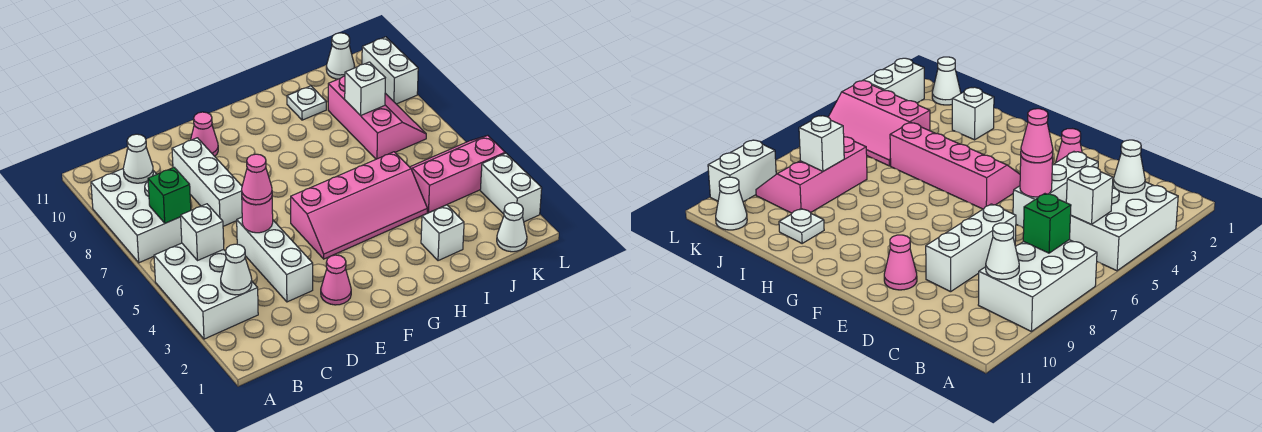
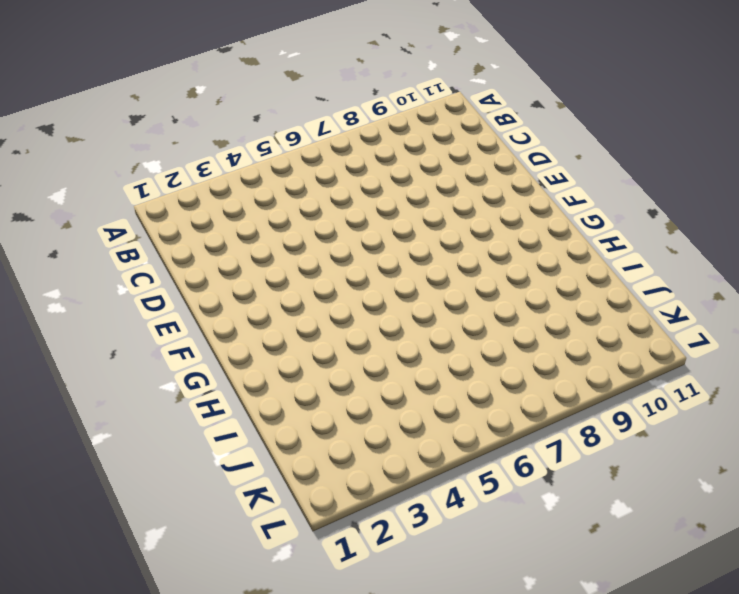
none -> white brick A3:B5 level 1
none -> white brick A7:B9 level 1
none -> white brick D3:D5 level 1

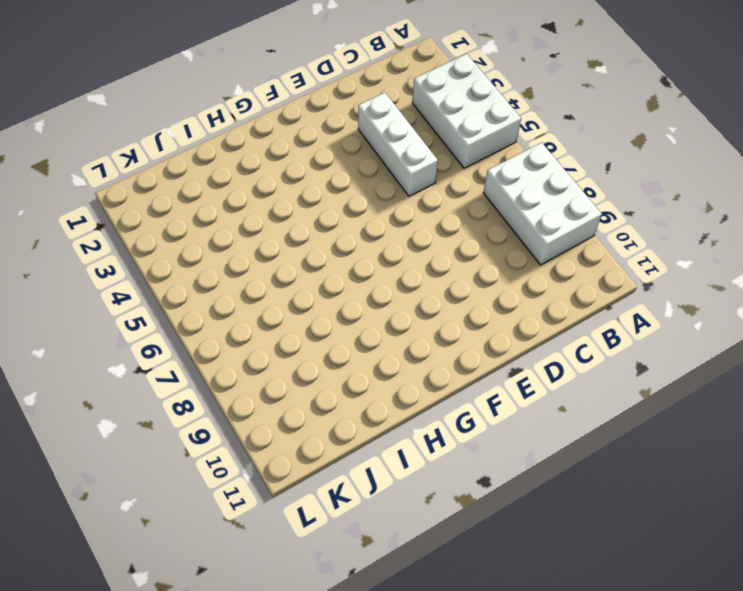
none -> white brick D7:D9 level 1
none -> pink cone E2 level 1
none -> pink cone E10 level 1

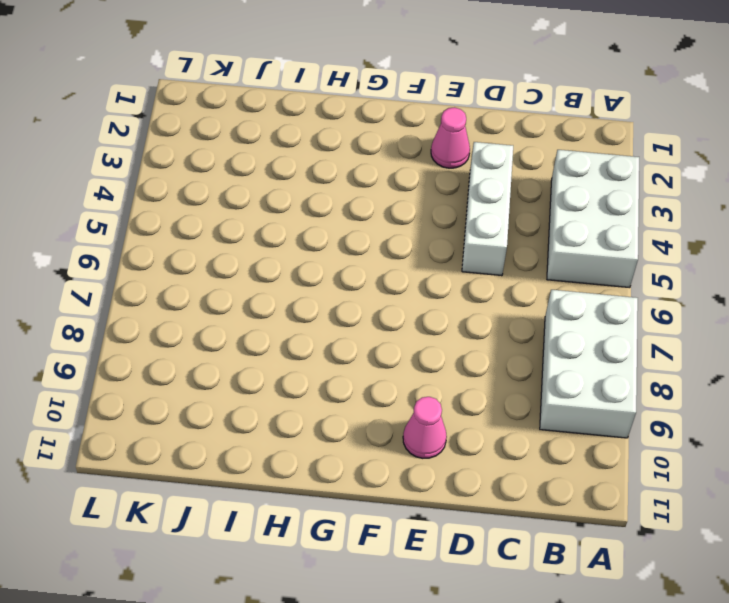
none -> white brick D7:D9 level 1
none -> pink slope F4:I5 level 1 top 5
none -> white brick I2 level 1

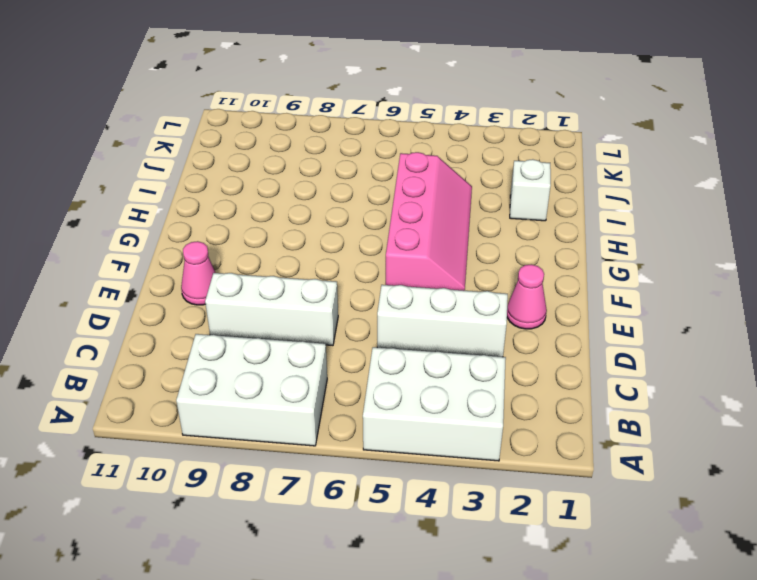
none -> white plate I10 level 1
none -> pink slope J4:L5 level 1 top 4
none -> pink slope J7:K9 level 1 top J

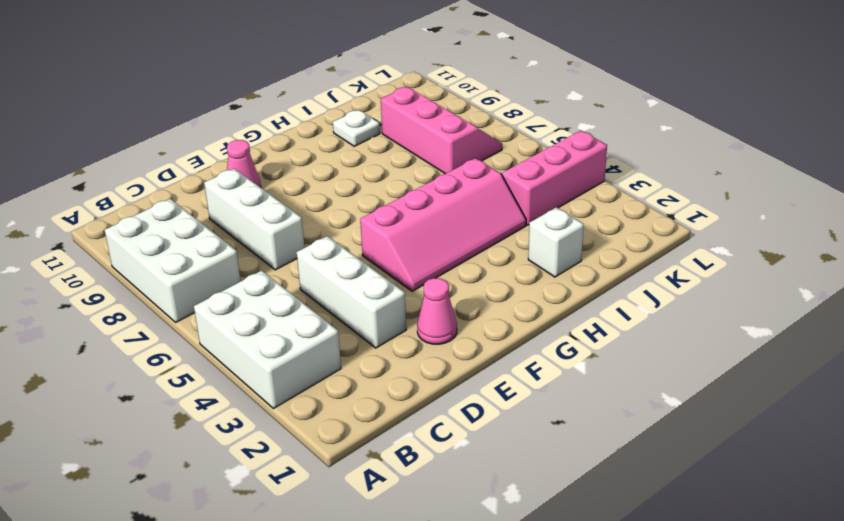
none -> white cone K1 level 1
none -> white cone K11 level 1
none -> white brick L2:L3 level 1

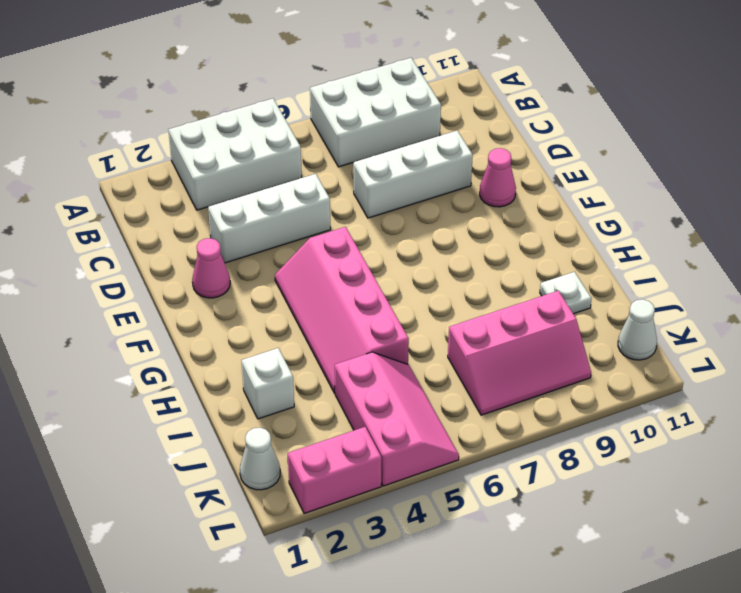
pink brick L2:L3 level 1 -> white brick L2:L3 level 1
none -> white brick L9:L10 level 1
none -> white cone B3 level 2
none -> white brick B5 level 2

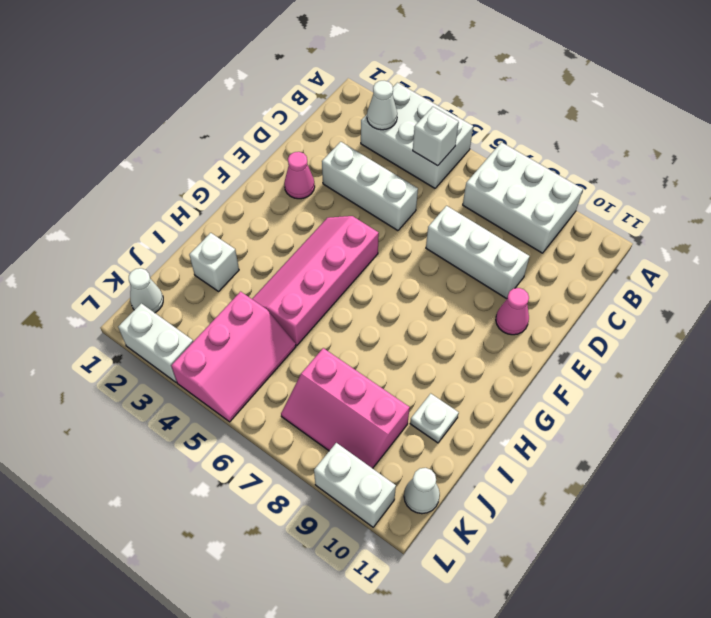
none -> green brick B7 level 2
none -> white cone B9 level 2
none -> pink round brick D5 level 2

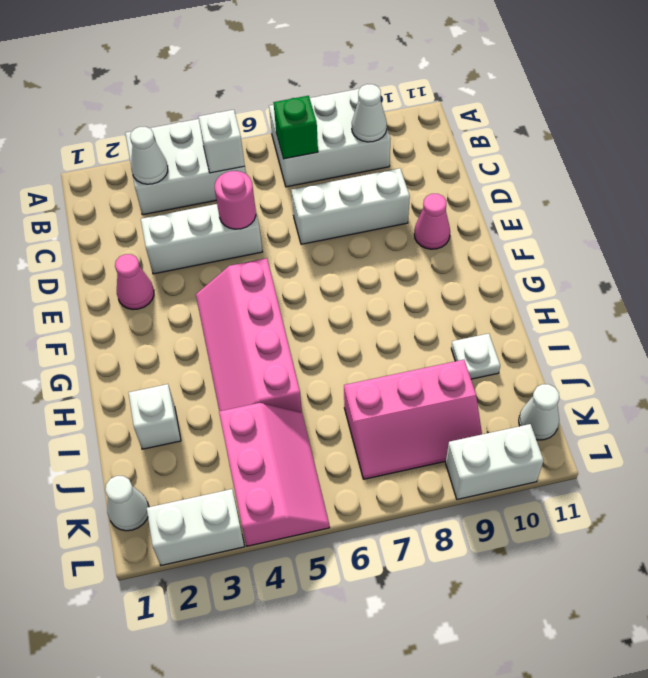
none -> white brick J8 level 2
none -> pink cone D5 level 3

